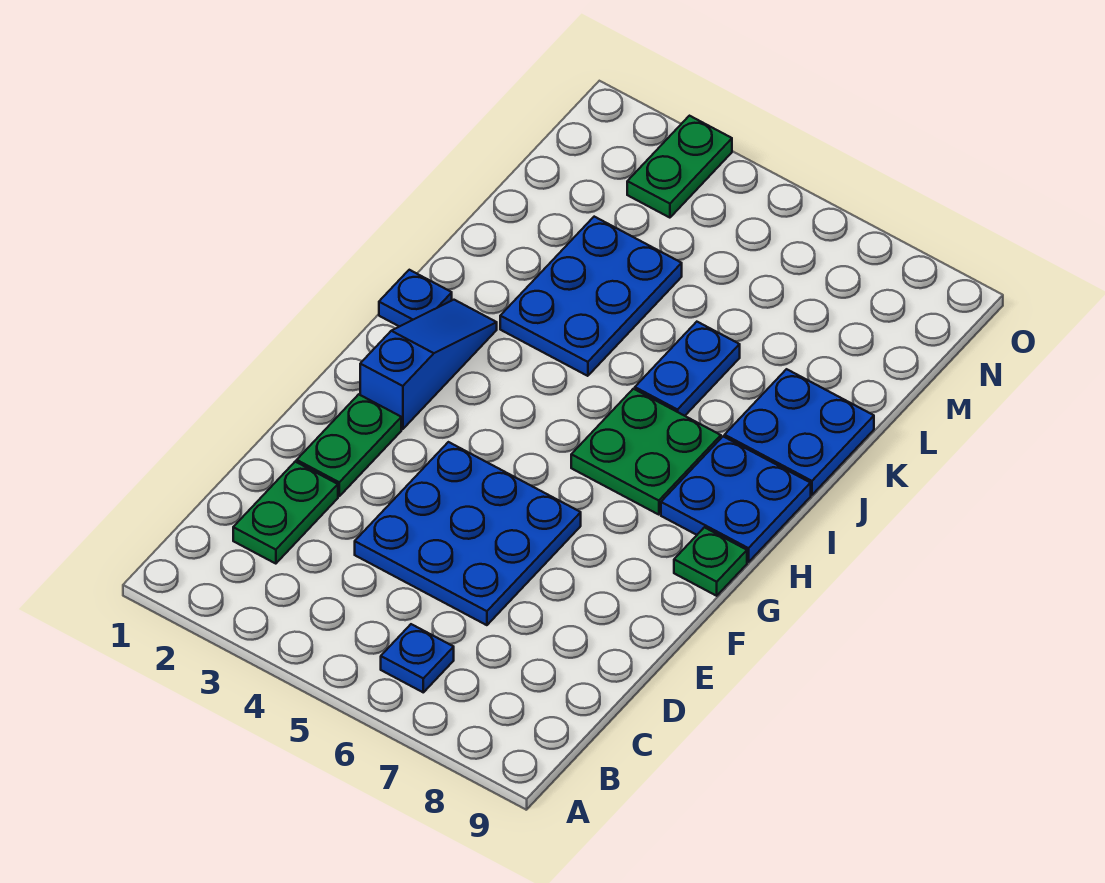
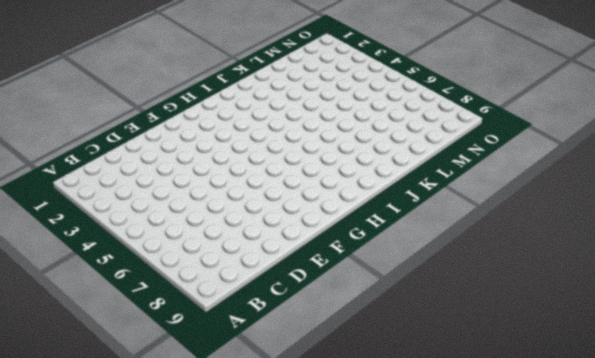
none -> blue plate B6 level 1
none -> green plate C2:D2 level 1
none -> blue plate D4:F6 level 1

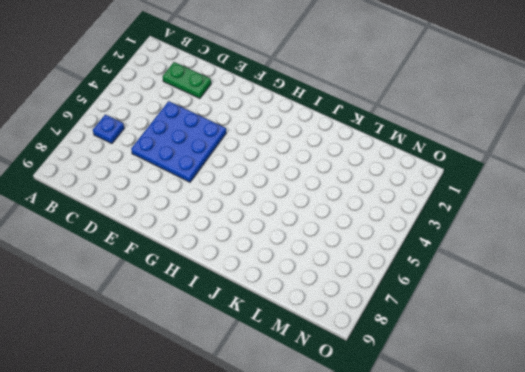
none -> green plate E2:F2 level 1
none -> blue slope G2:I2 level 1 top G
none -> green plate G9 level 1

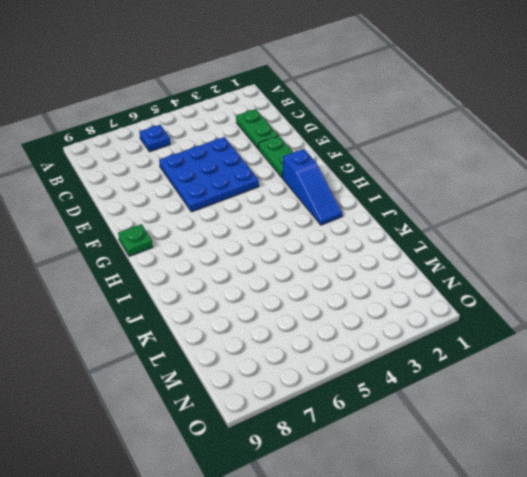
none -> green plate H6:I7 level 1
none -> blue plate H8:I9 level 1
none -> blue plate I1 level 1

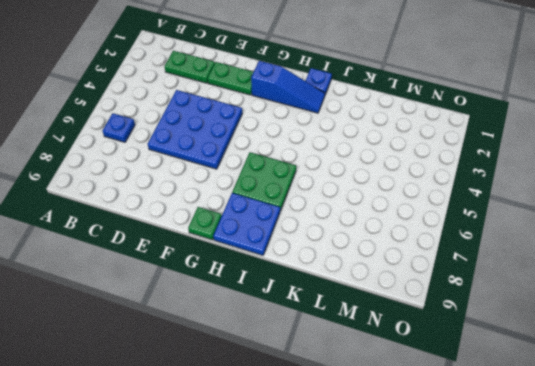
none -> blue plate J3:L4 level 1
none -> blue plate J6:K6 level 1
none -> blue plate J8:K9 level 1

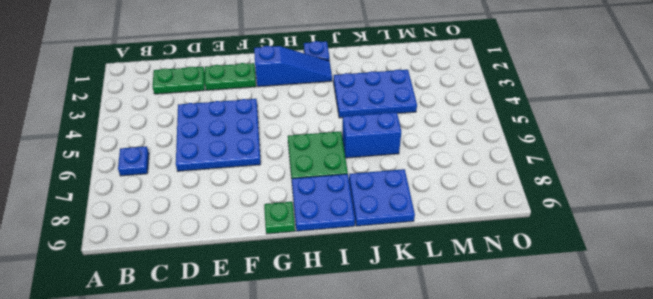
blue brick J6:K6 level 1 -> blue plate J6:K6 level 1
none -> green plate N3:O3 level 1

